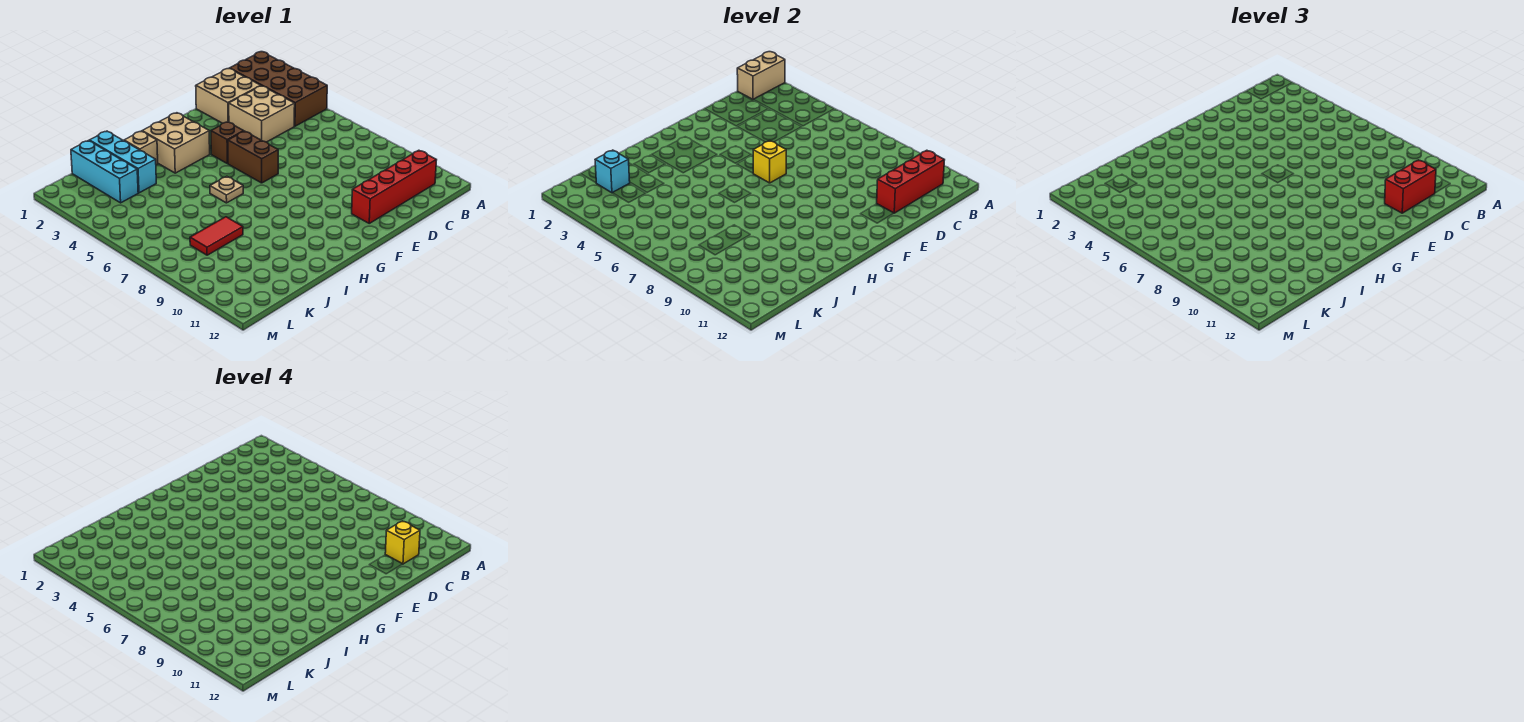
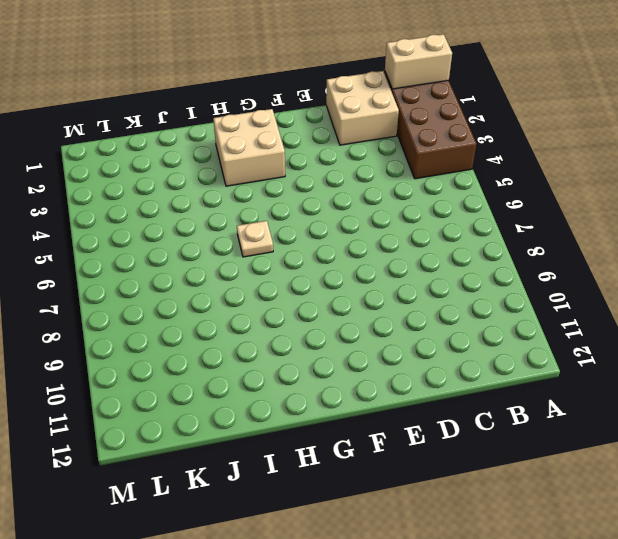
none -> red brick B11:E11 level 1
none -> tan brick C3:D4 level 1
none -> brown brick F4 level 1

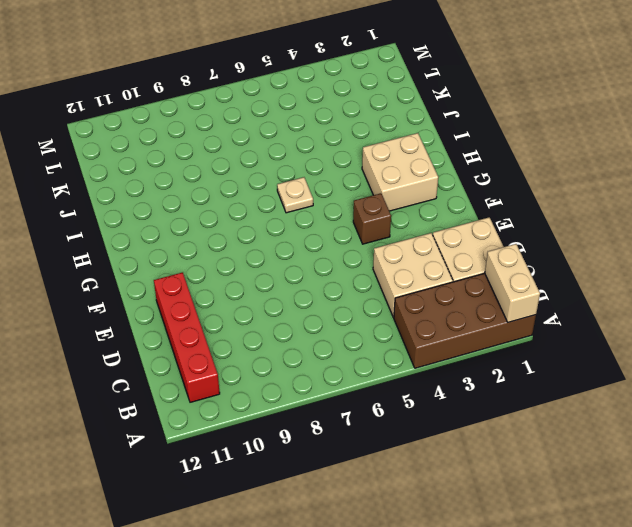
none -> brown brick F5:F6 level 1
none -> tan brick I2 level 1
none -> cyan brick J1:J3 level 1

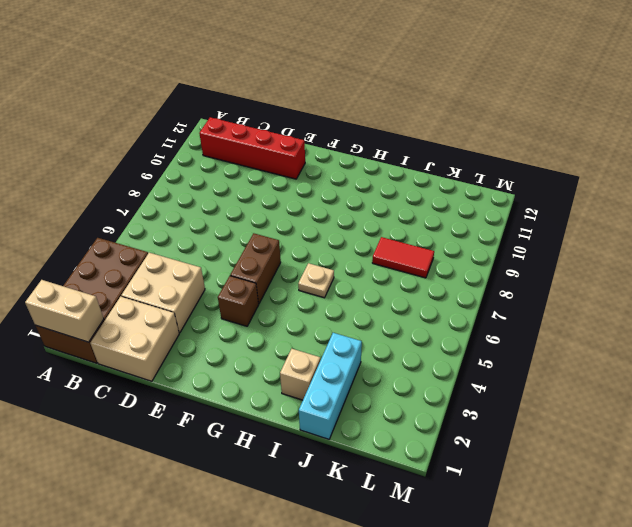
none -> tan brick G2:H3 level 1
none -> cyan brick K1:K3 level 1
none -> red brick B11:D11 level 2

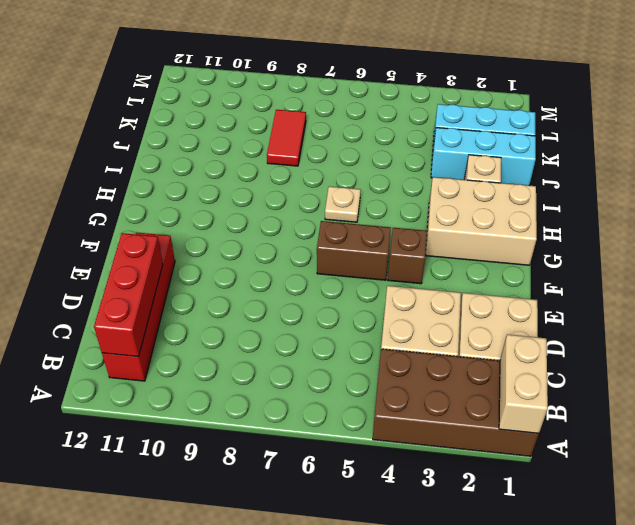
tan brick G1:H3 level 1 -> tan brick G2:H3 level 1
none -> yellow brick F6 level 2
none -> cyan brick K2 level 2
none -> red brick C11:D11 level 3

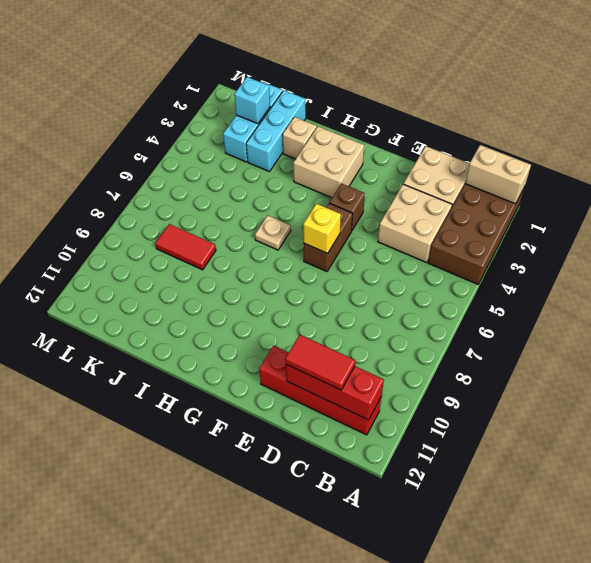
red tile C11:D11 level 3 -> red brick C11:D11 level 3
none -> yellow brick C11 level 4

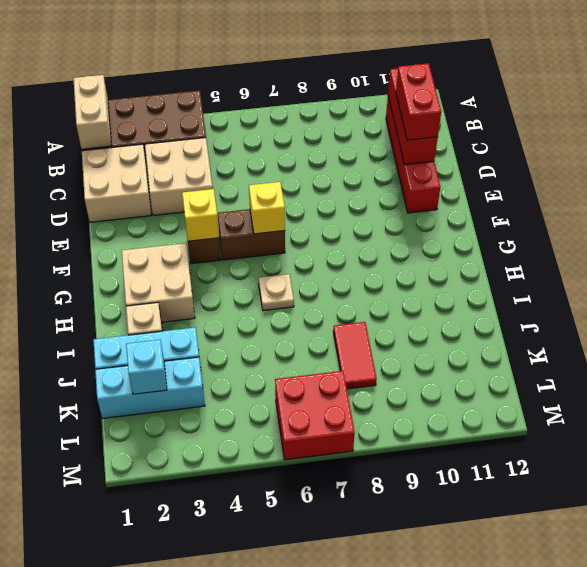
yellow brick F4 level 2 -> yellow brick C11 level 4
red brick L6:M7 level 1 -> none

